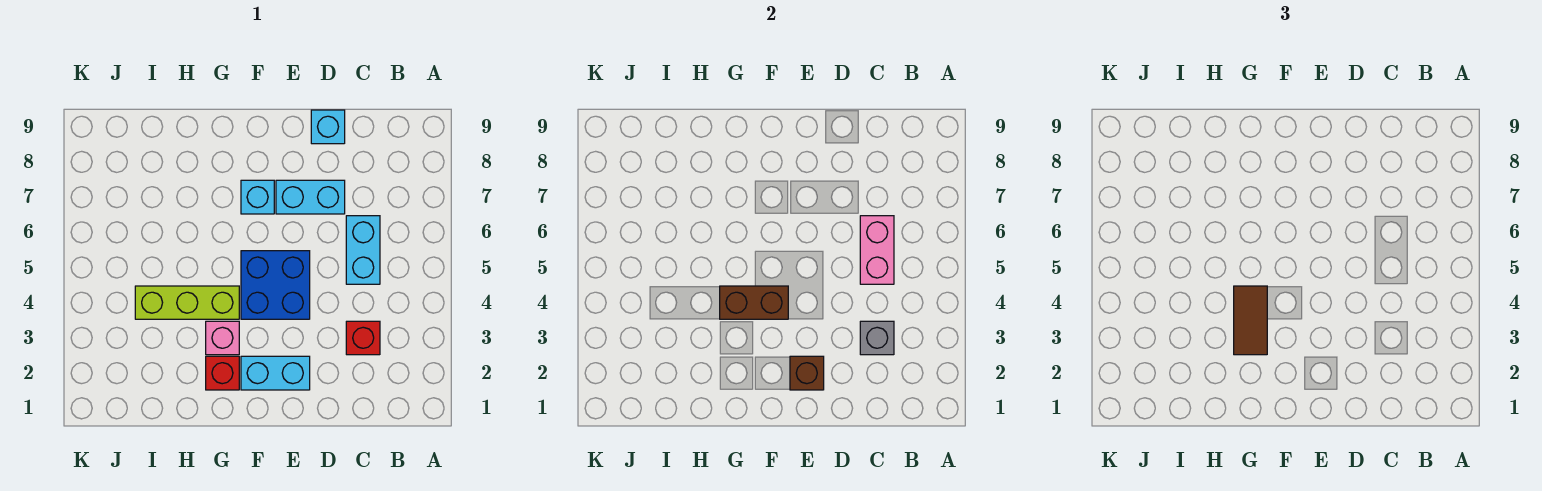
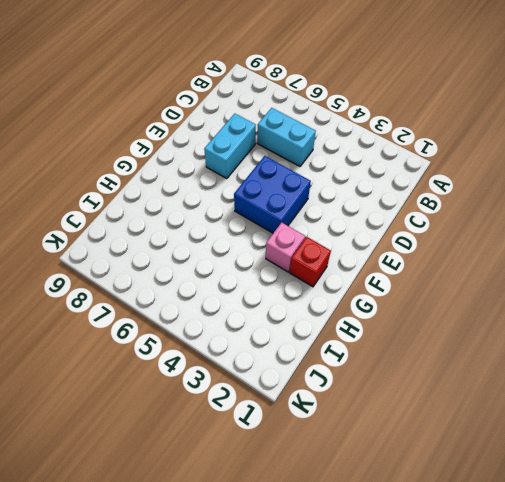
none -> red brick C3 level 1
none -> cyan brick D9 level 1
none -> cyan brick E2:F2 level 1

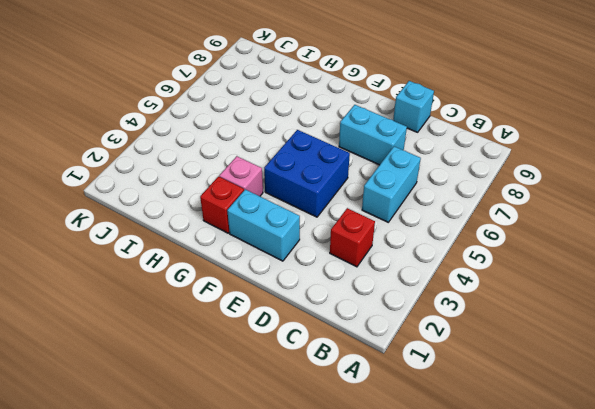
none -> cyan brick F7 level 1
none -> lime brick G4:I4 level 1
none -> grey brick C3 level 2

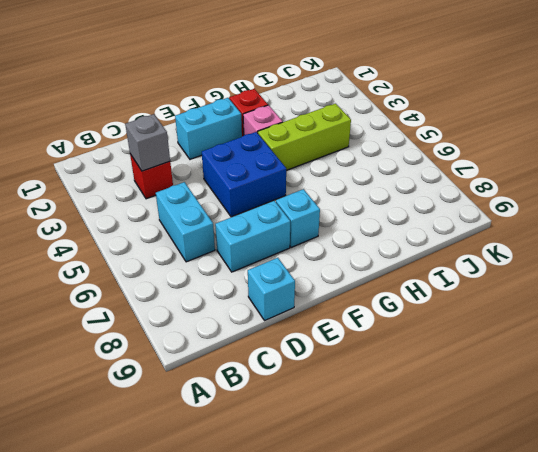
none -> pink brick C5:C6 level 2
none -> brown brick E2 level 2
none -> brown brick F4:G4 level 2

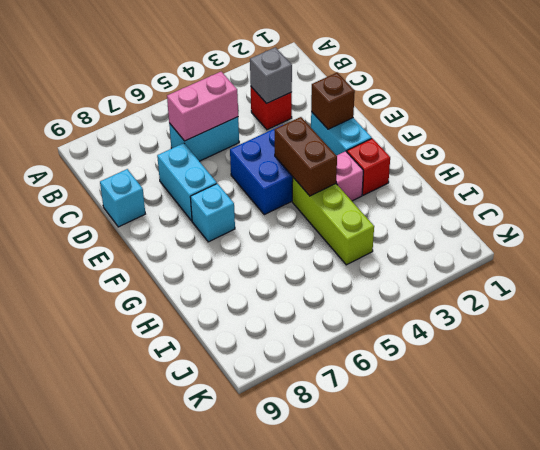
none -> brown tile G3:G4 level 3

